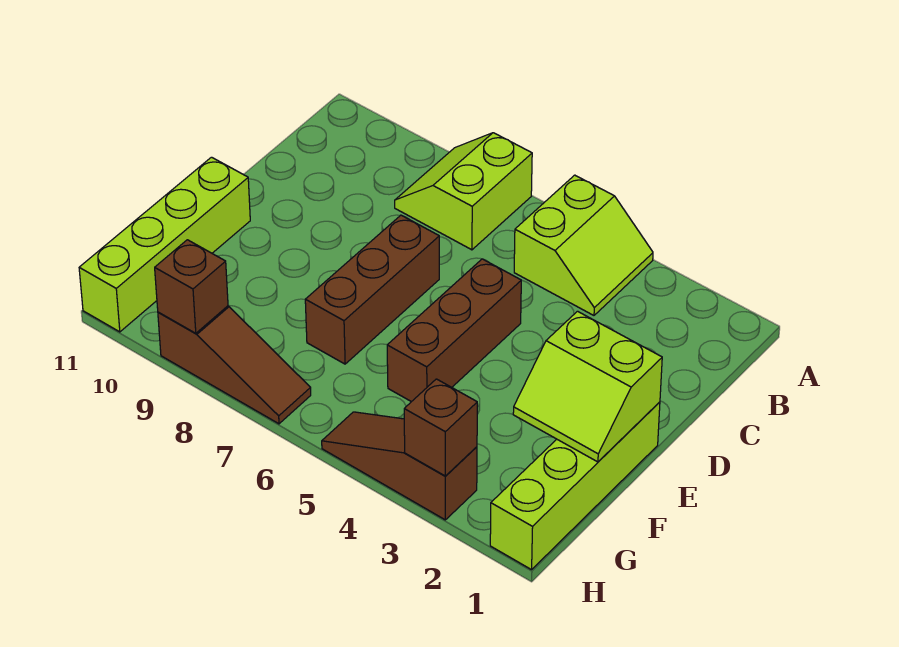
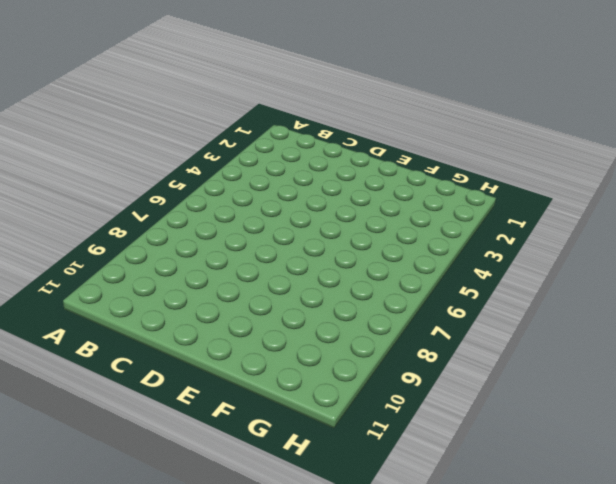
none -> lime slope A4:B5 level 1 top 5
none -> lime slope A7:B8 level 1 top 7

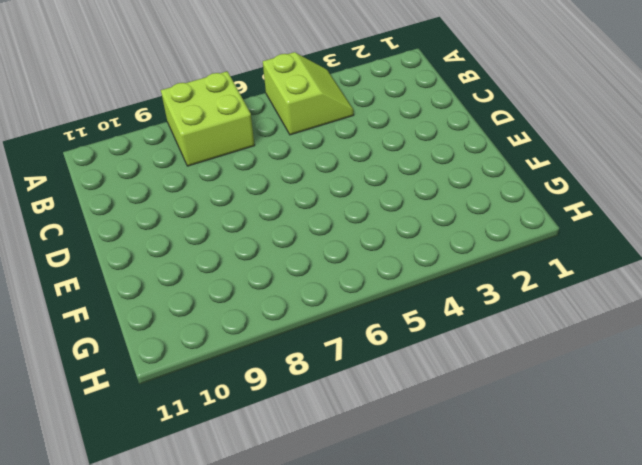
lime brick A7:B8 level 1 -> lime slope A7:B8 level 1 top 7
none -> brown brick D5:F5 level 1
none -> brown brick D7:F7 level 1

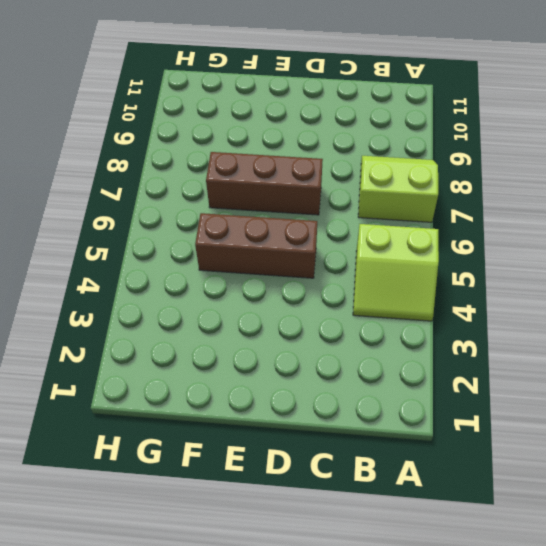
none -> lime brick E1:H1 level 1
none -> lime brick E11:H11 level 1

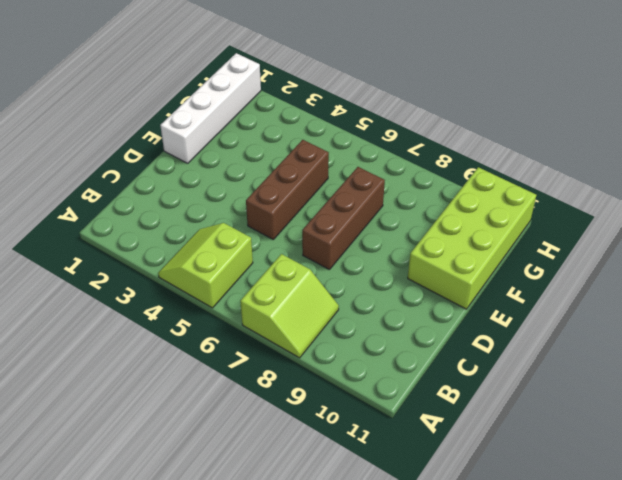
white brick E1:H1 level 1 -> lime brick E1:H1 level 1
lime brick E10:H11 level 1 -> lime brick E11:H11 level 1
none -> brown slope H3:H5 level 1 top 3
none -> brown slope H7:H9 level 1 top 9

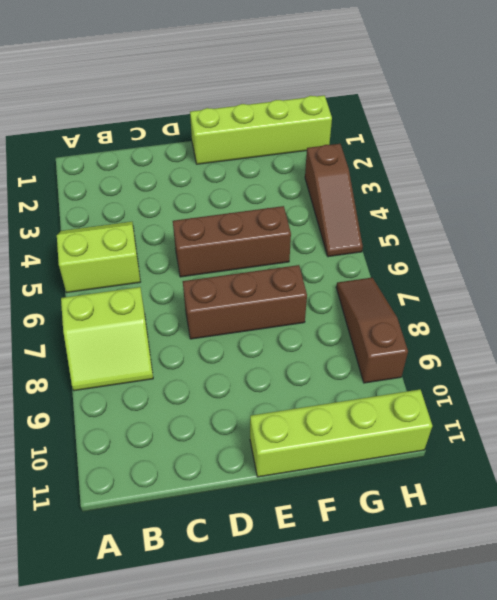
none -> lime slope E1:F2 level 2 top E
none -> brown brick H3 level 2

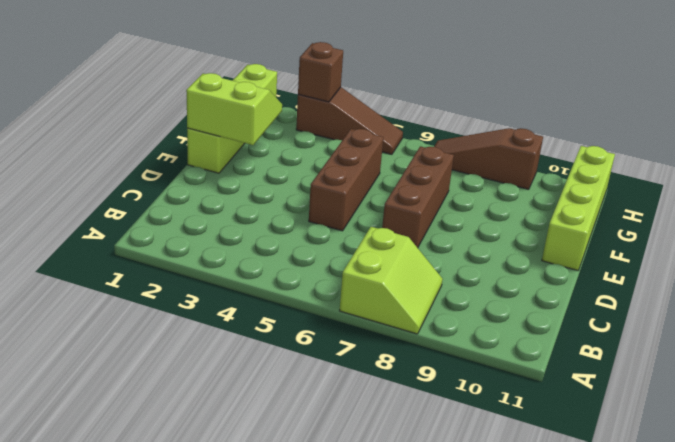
none -> lime slope A4:B5 level 1 top 5
none -> brown brick H9 level 2

